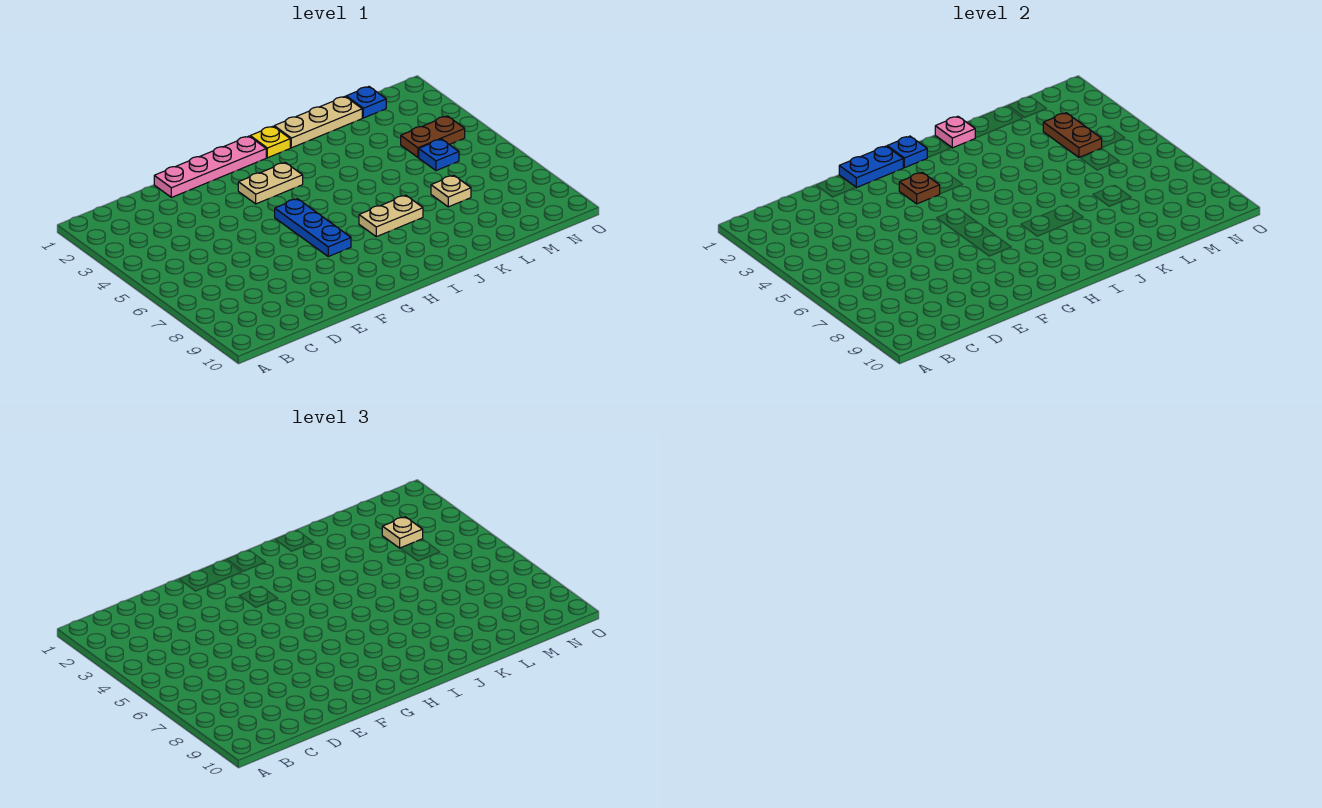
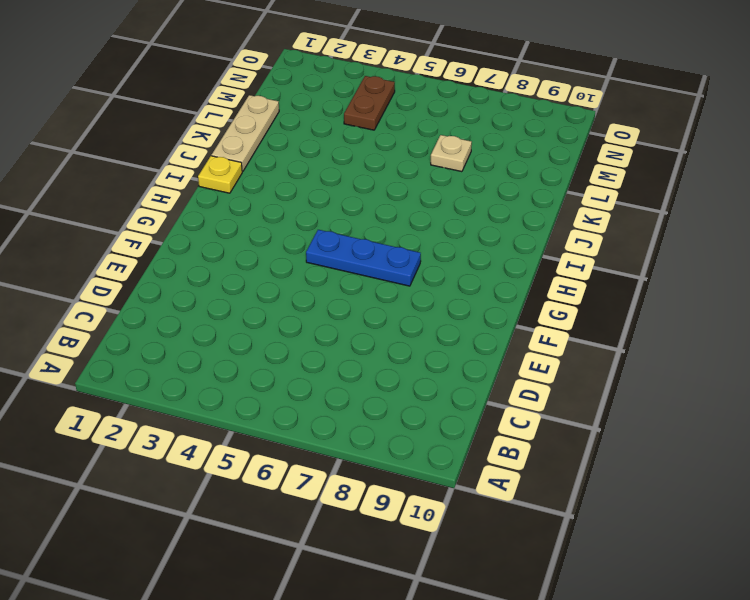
none -> pink plate E1:H1 level 1
none -> tan plate G3:H3 level 1
none -> tan plate I7:J7 level 1

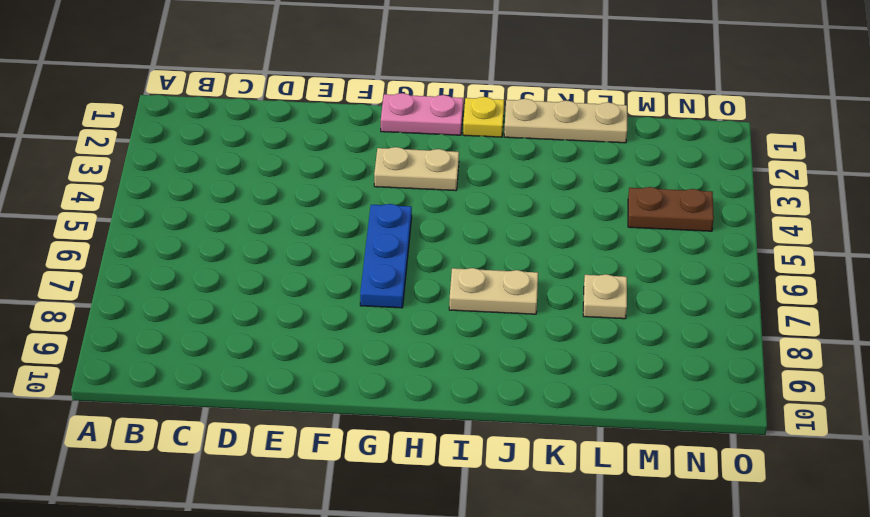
pink plate G1:H1 level 1 -> pink plate E1:H1 level 1
none -> blue plate M1 level 1
none -> blue plate M5 level 1
none -> blue plate F1:G1 level 2

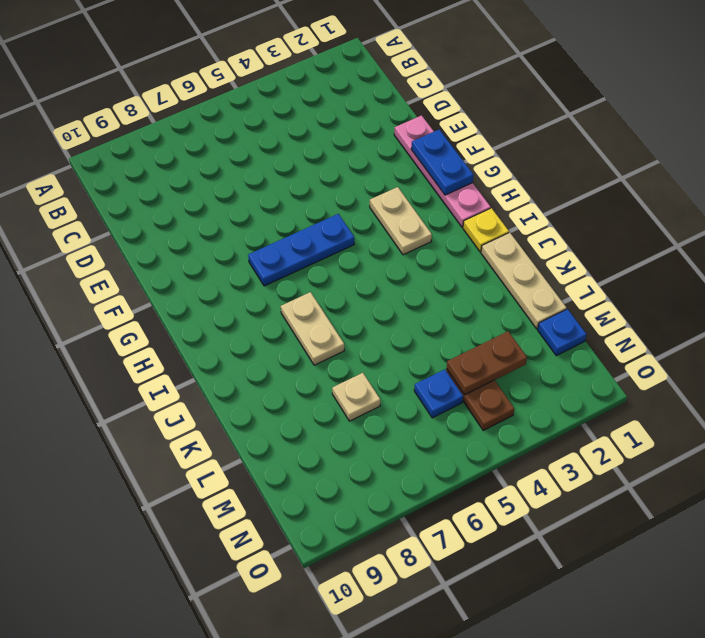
none -> brown plate G3 level 2
none -> blue plate H1 level 2
none -> pink plate J1 level 2

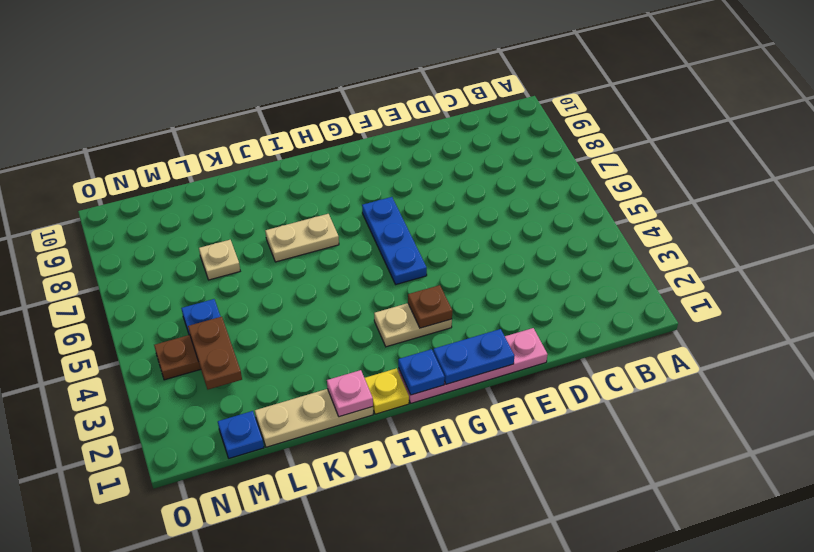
none -> tan plate M3 level 3

